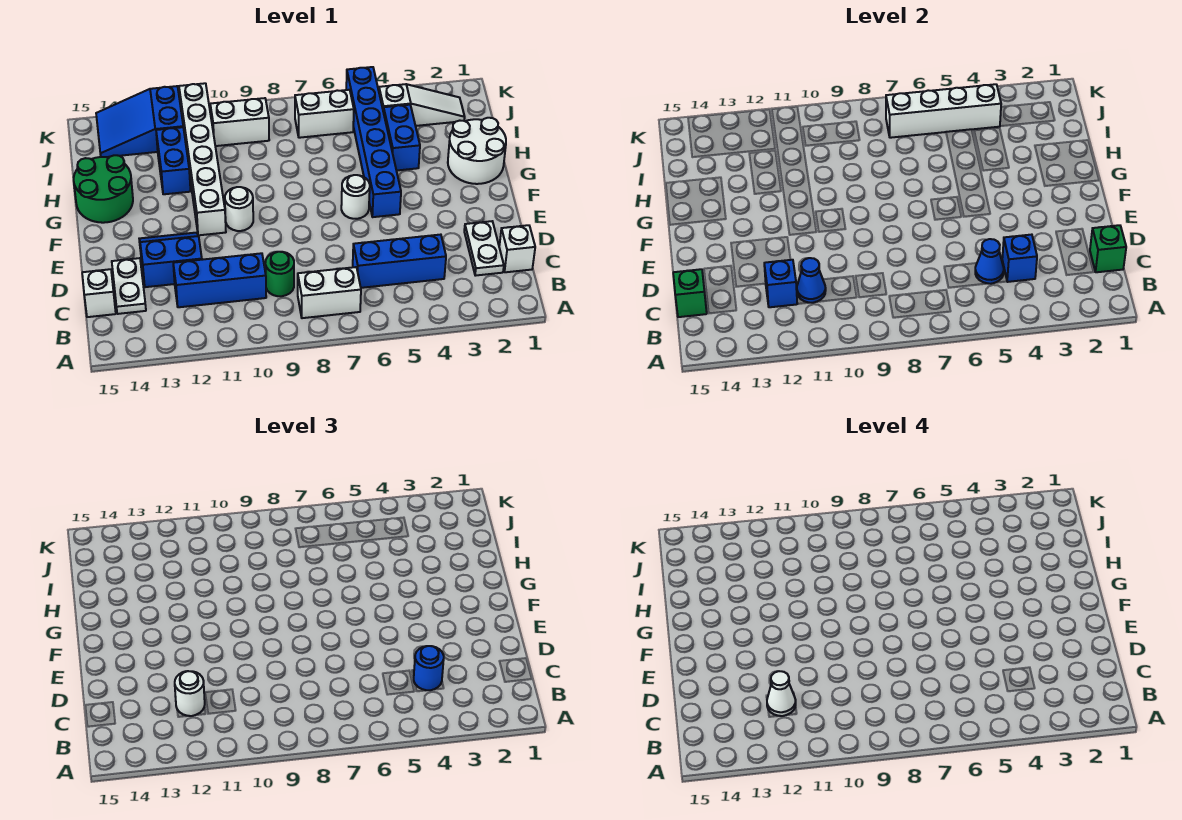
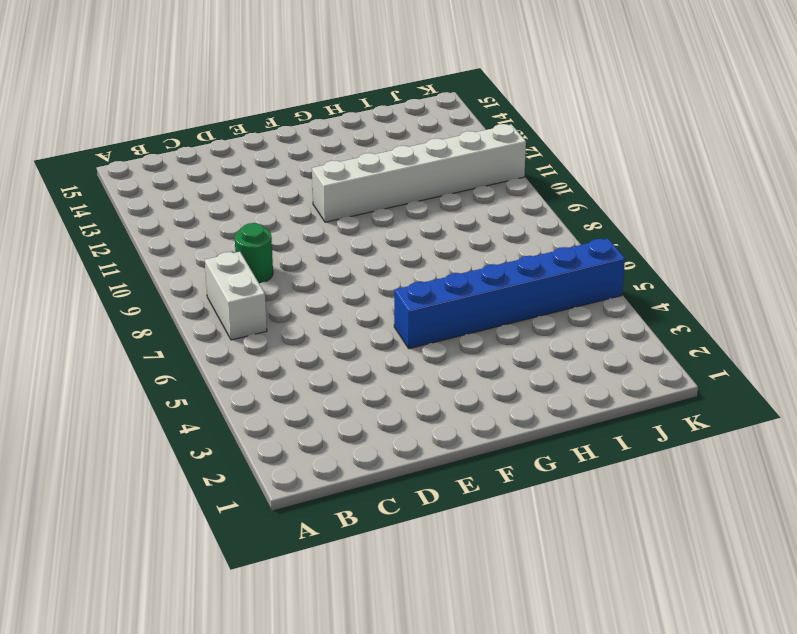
none -> white brick C1 level 1
none -> white plate C2:D2 level 1
none -> blue brick C4:C6 level 1
none -> blue brick C10:C12 level 1

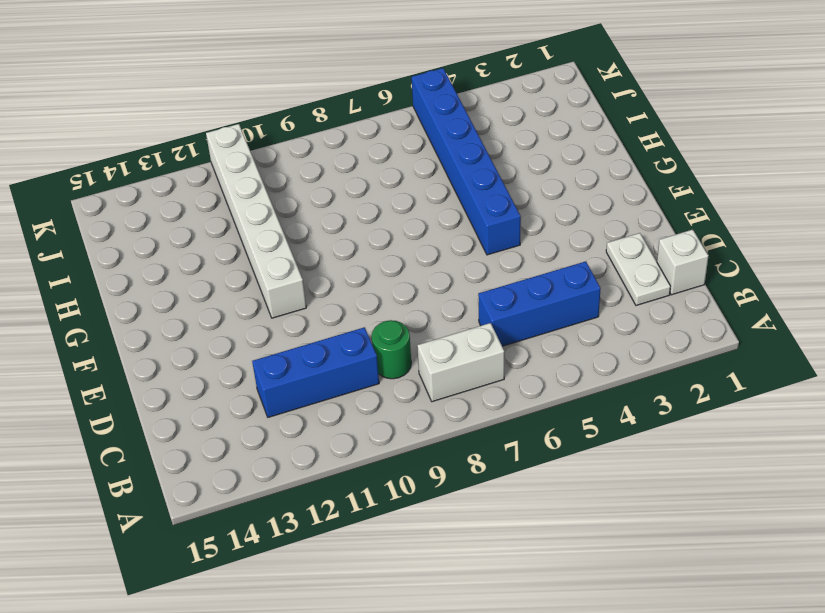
none -> white plate C14:D14 level 1
none -> white brick C15 level 1
none -> blue slope D12:E13 level 1 top D
none -> white round brick F6 level 1

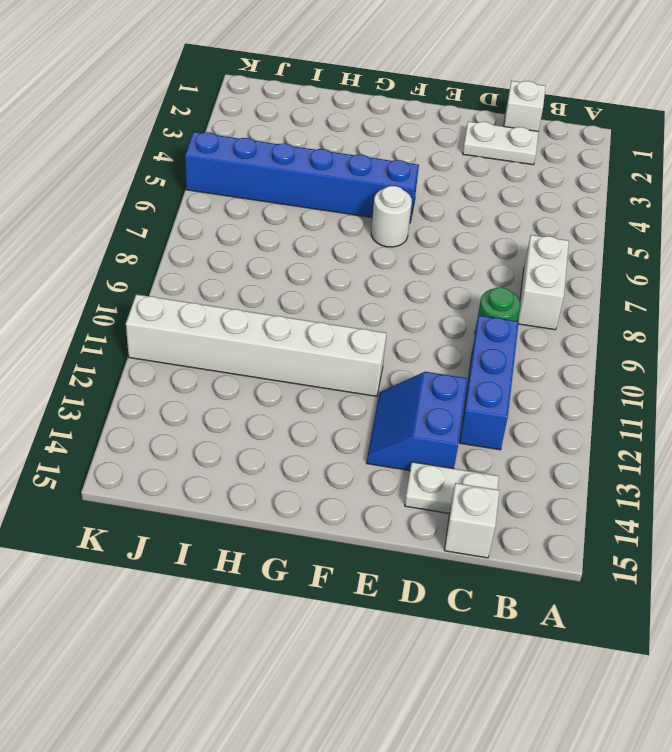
none -> blue brick C4:C6 level 1
none -> white round brick F10 level 1
none -> white round brick G1:H2 level 1
none -> green round brick G14:H15 level 1

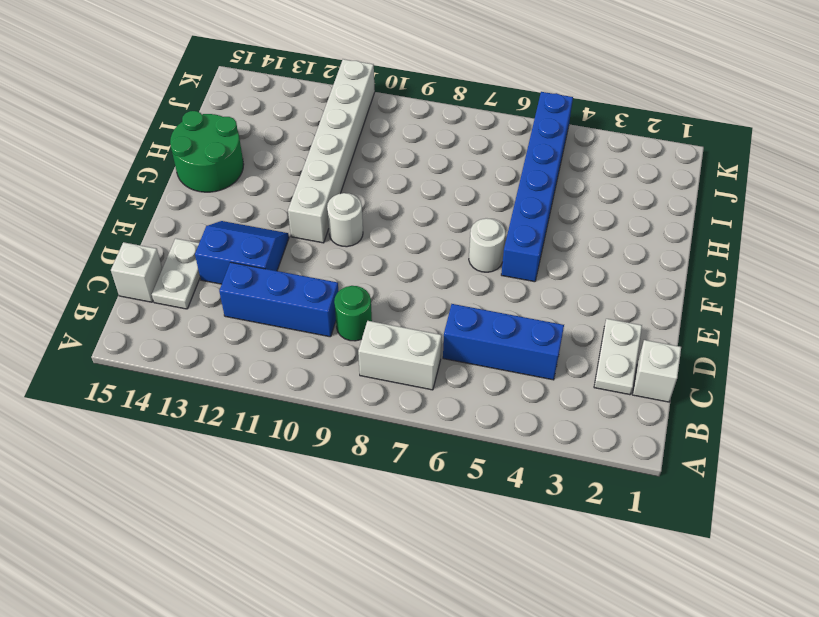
none -> white round brick G1:H2 level 1
none -> blue brick H4:I4 level 1
none -> blue brick H12:I12 level 1
none -> white slope J2:J4 level 1 top 4

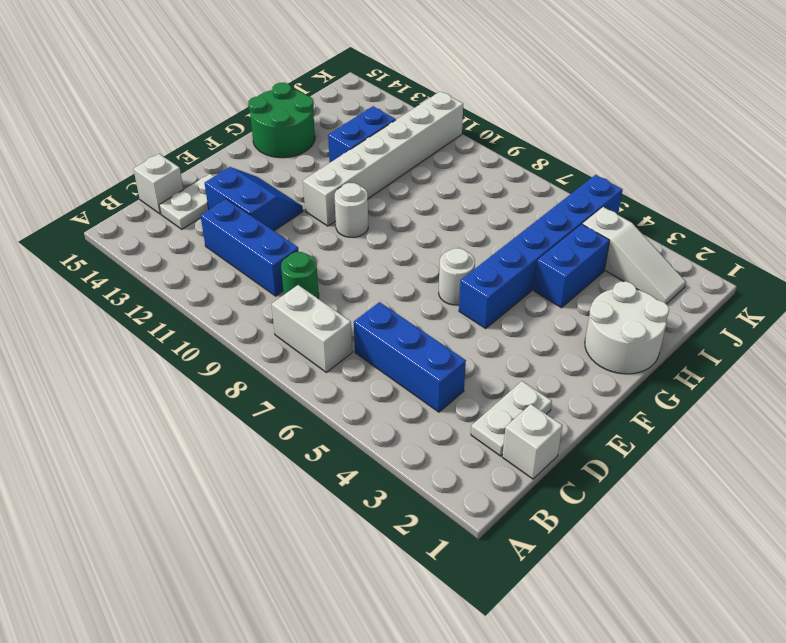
none -> white brick J6:J7 level 1
none -> white brick J9:J10 level 1
none -> blue slope J12:K14 level 1 top 12
none -> green brick C1 level 2

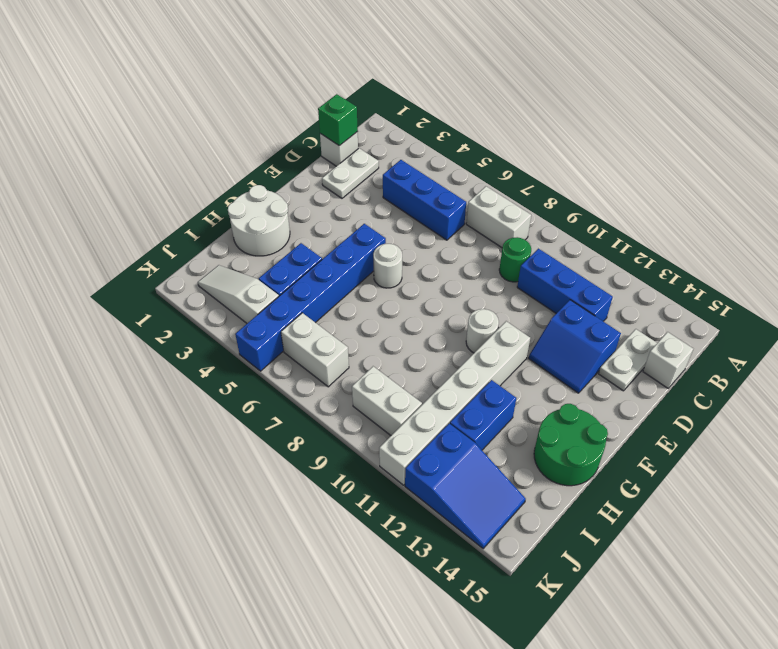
none -> blue brick C4 level 2
none -> blue cone C5 level 2
none -> blue cone C11 level 2
none -> blue brick C12 level 2

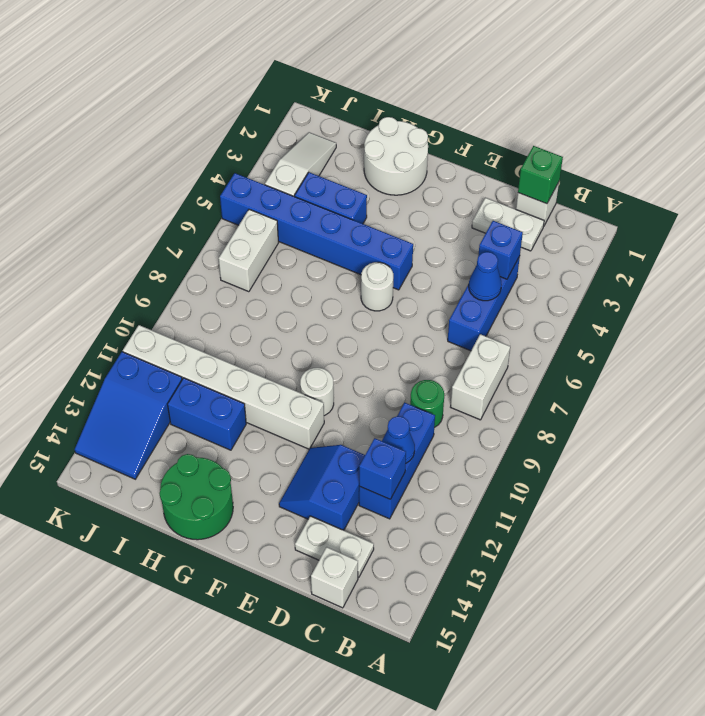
none -> white brick J9:J10 level 1
none -> green brick C15 level 2
none -> white brick J4:J7 level 2
none -> blue round brick C4 level 3

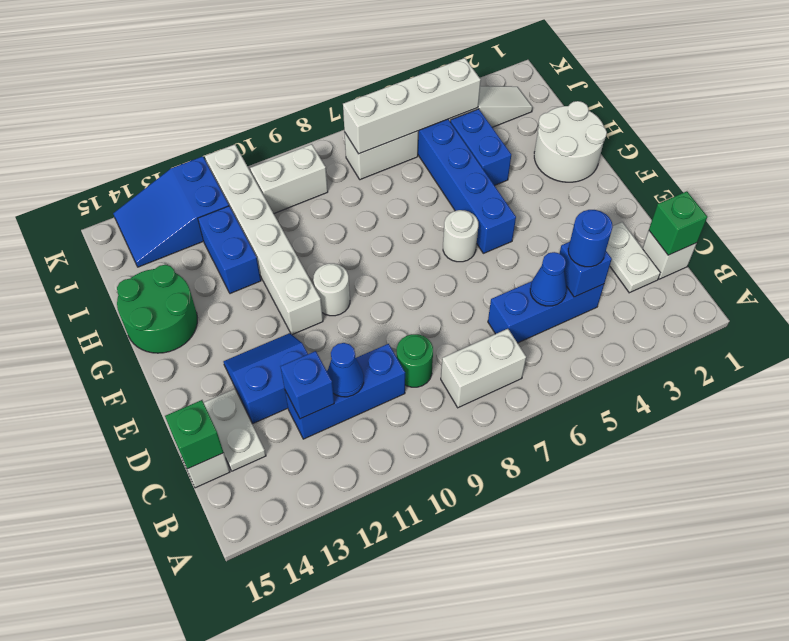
none -> white round brick C12 level 3
none -> white cone C12 level 4

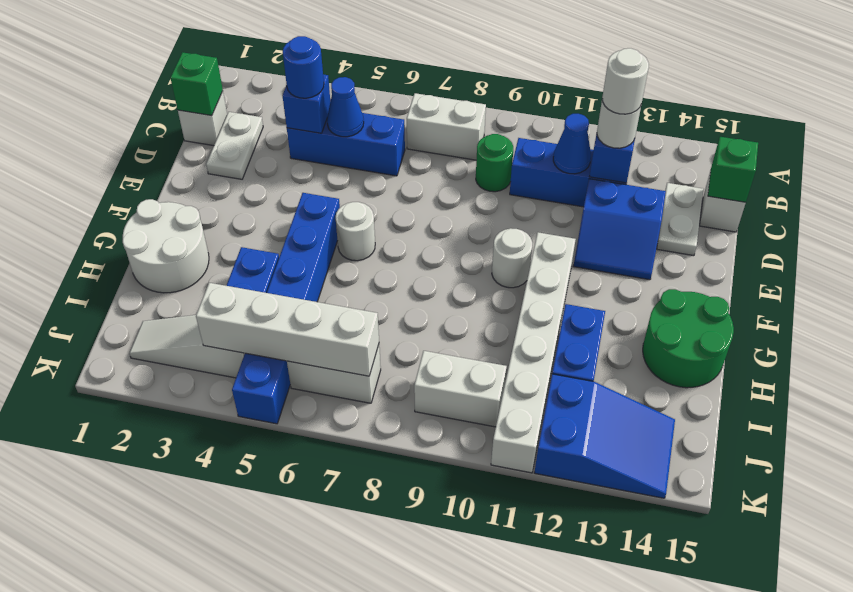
white round brick C12 level 4 -> white cone C12 level 4

